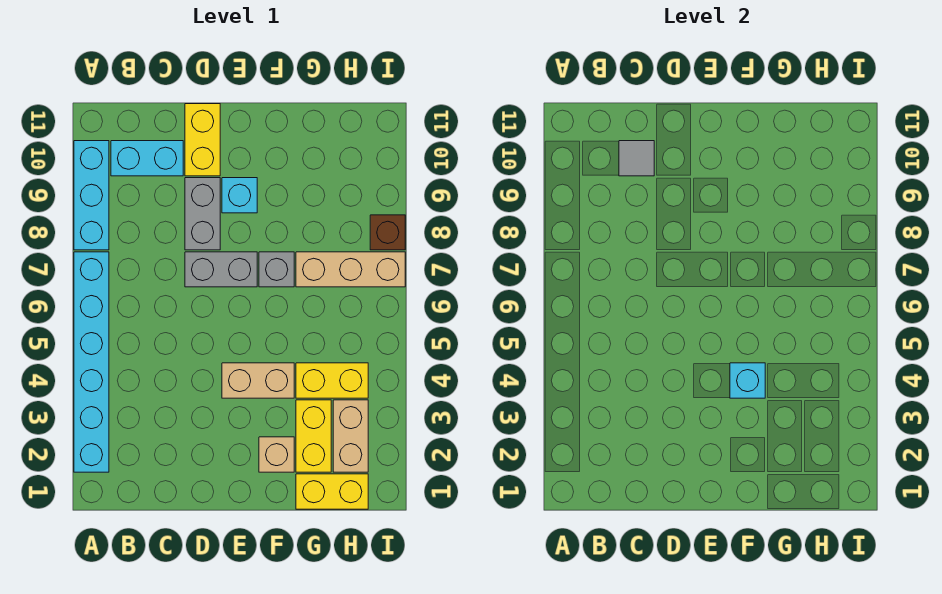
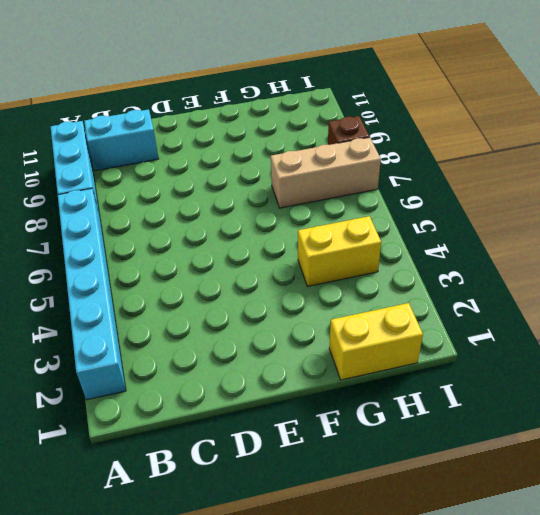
none -> grey brick D7:E7 level 1
none -> grey brick D8:D9 level 1
none -> yellow brick D10:D11 level 1

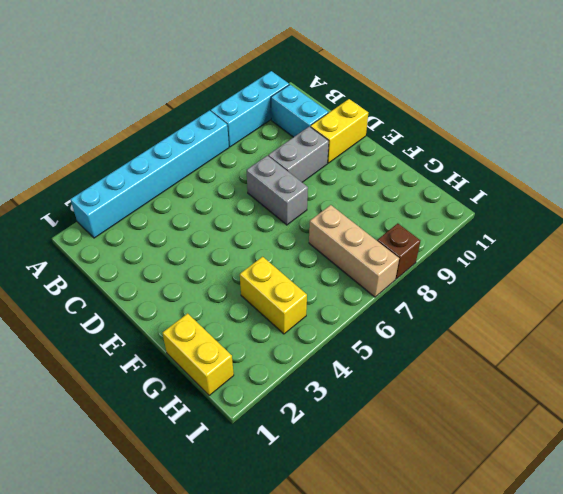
none -> tan brick E4:F4 level 1
none -> cyan brick E9 level 1
none -> tan brick F2 level 1

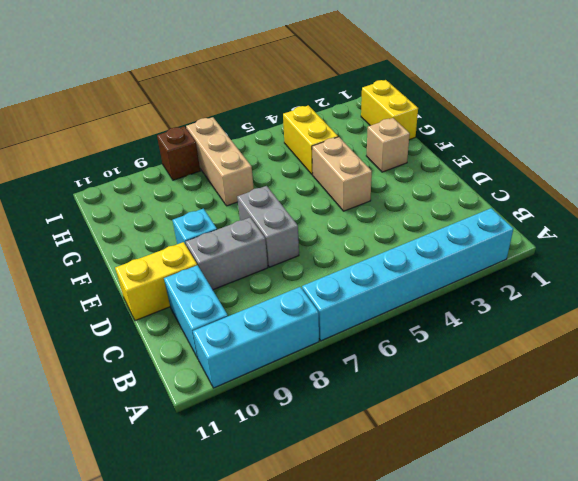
none -> grey brick F7 level 1
none -> yellow brick G2:G3 level 1
none -> tan brick H2:H3 level 1

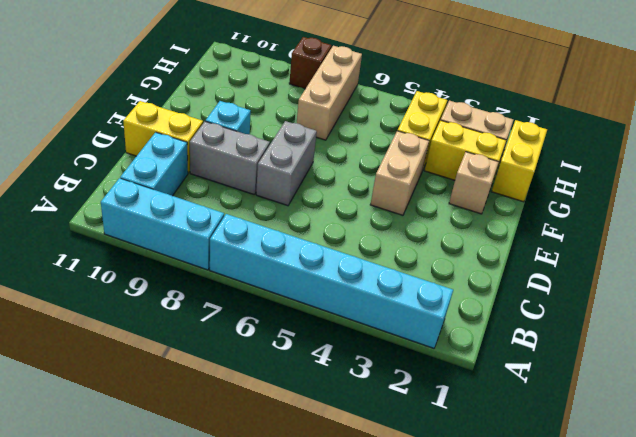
none -> grey brick F7 level 1
none -> grey tile C10 level 2
none -> cyan brick F4 level 2

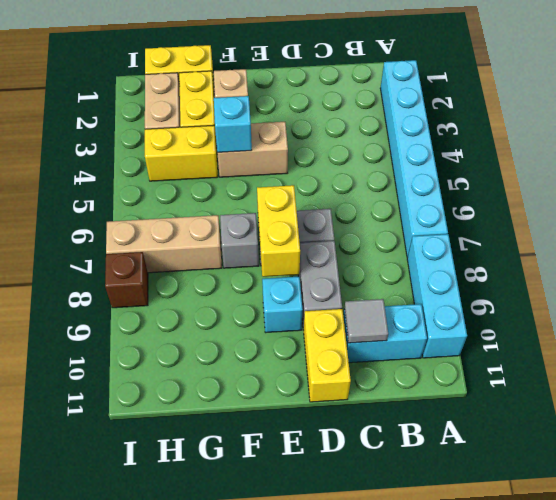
yellow brick E7:E8 level 2 -> none

